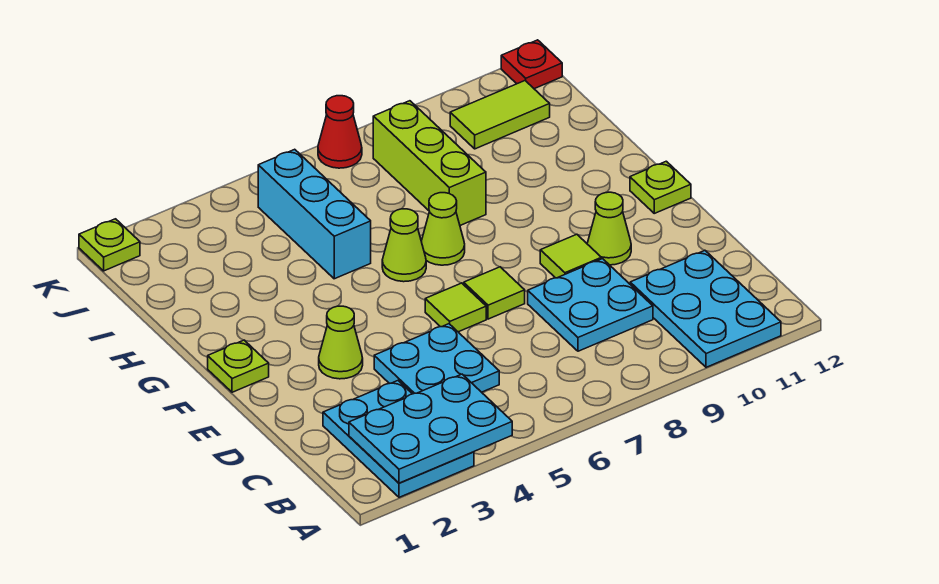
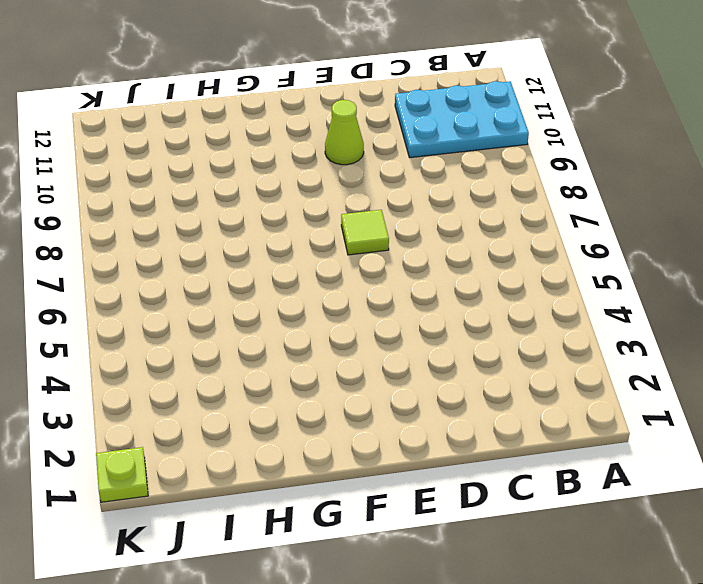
none -> cyan plate A2:C3 level 1
none -> cyan plate C4:D5 level 1
none -> cyan plate C8:D9 level 1

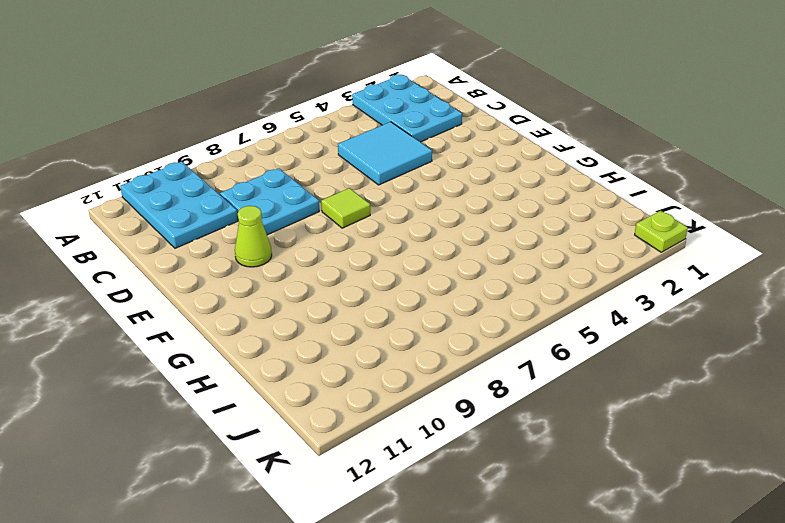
cyan tile C4:D5 level 1 -> cyan plate C4:D5 level 1
none -> lime cone E3 level 1
none -> lime tile E6 level 1
none -> lime tile E9 level 1

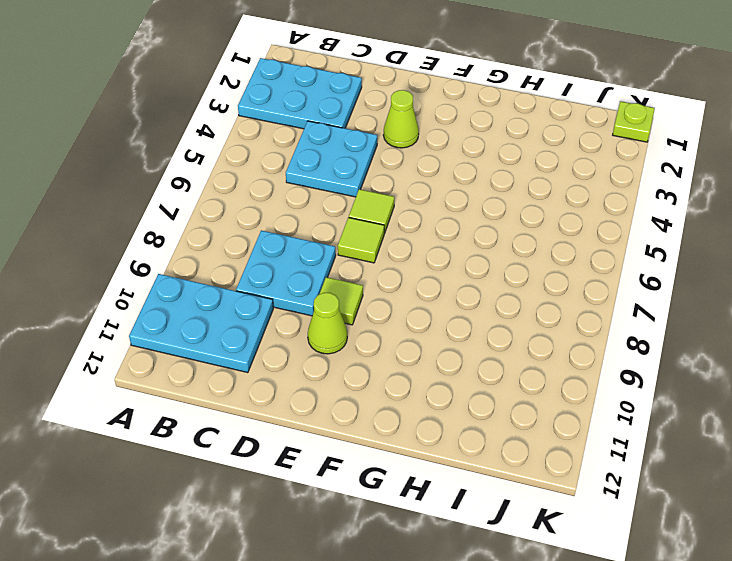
none -> lime plate F1 level 1
none -> lime plate F12 level 1
none -> lime cone G6 level 1

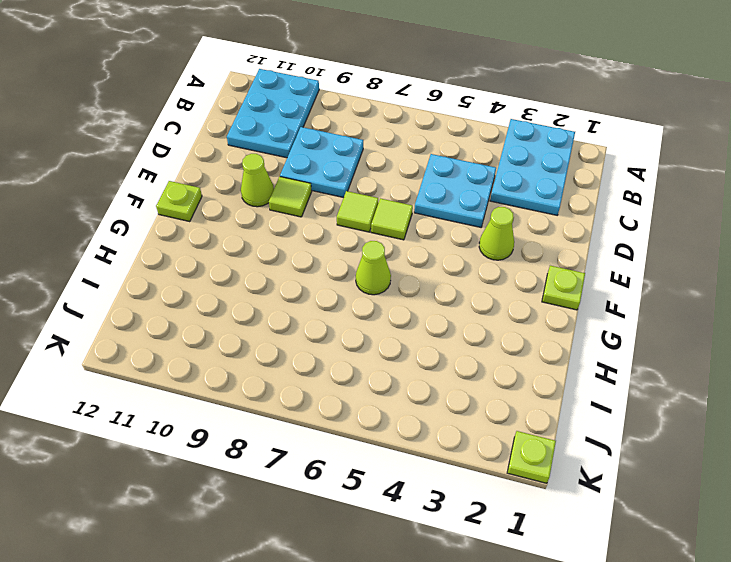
none -> lime cone G7 level 1
none -> cyan brick H5:J5 level 1
none -> lime brick H8:J8 level 1

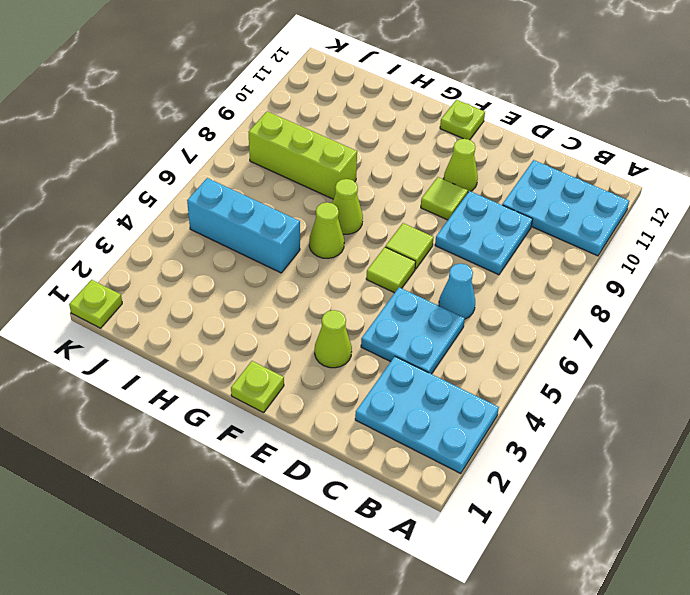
cyan cone C6 level 1 -> none
none -> lime tile J10:J11 level 1
none -> red cone K7 level 1
none -> red plate K12 level 1

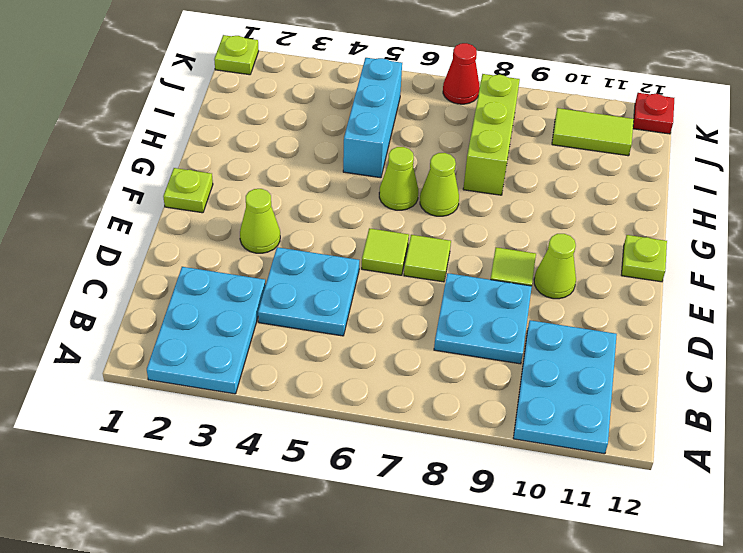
none -> cyan plate A2:B4 level 2

